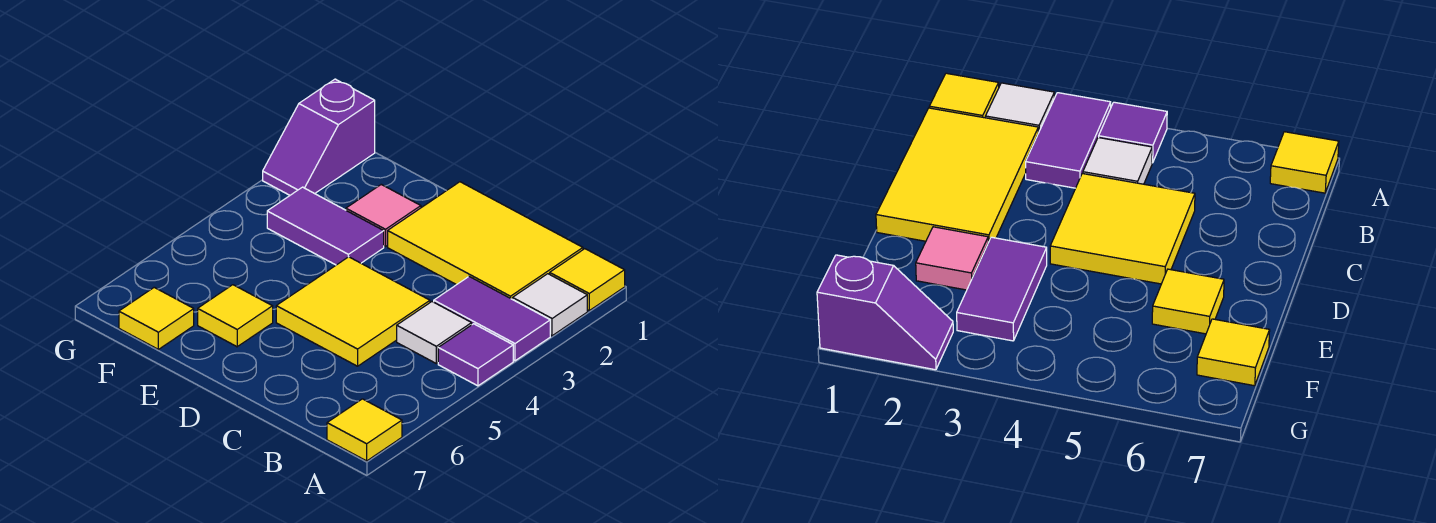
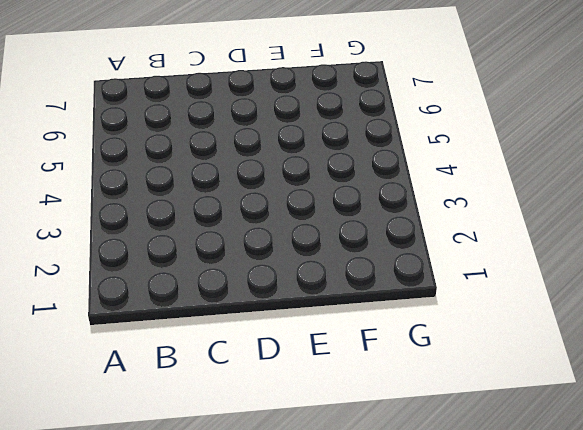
none -> yellow tile A1 level 1
none -> white tile A2 level 1
none -> purple tile A3:B3 level 1

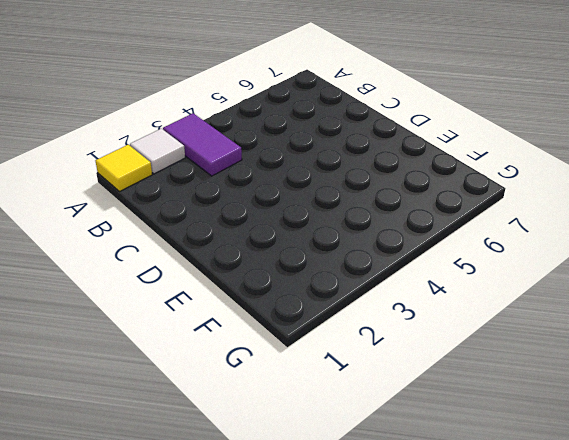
none -> purple tile A4 level 1
none -> yellow tile A7 level 1
none -> yellow tile B1:D2 level 1

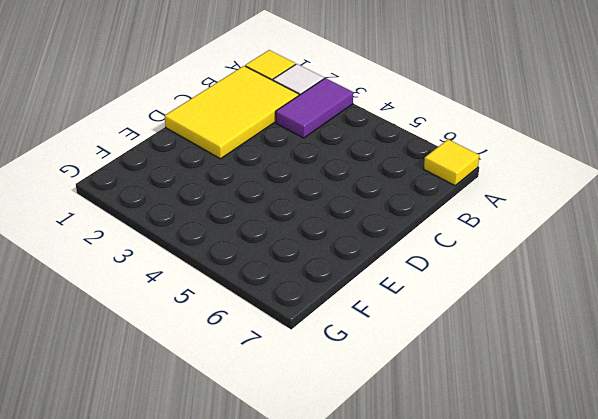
none -> purple tile A4 level 1
none -> white tile B4 level 1
none -> yellow tile C4:D5 level 1

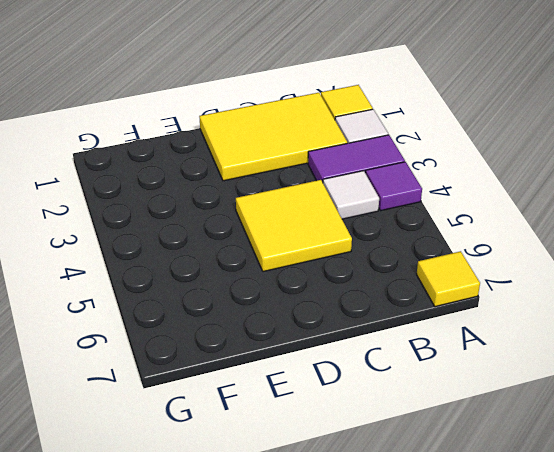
none -> pink tile E2 level 1
none -> purple tile E3:F3 level 1
none -> yellow tile E6 level 1

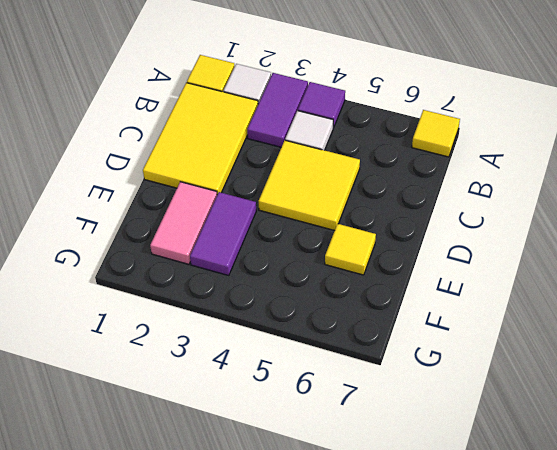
pink tile E2:F2 level 1 -> pink tile E2 level 1
none -> yellow tile F7 level 1
none -> purple slope G1:G2 level 1 top 1

